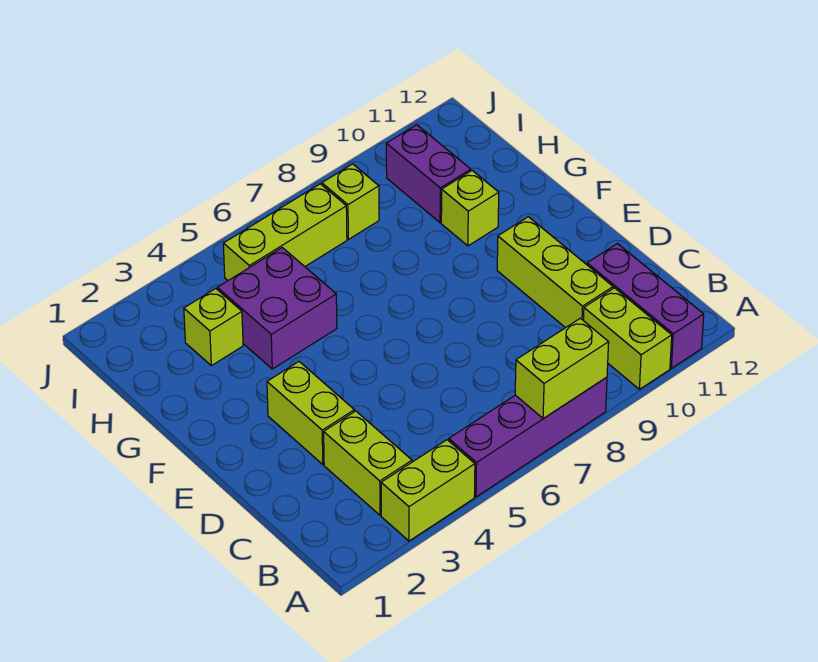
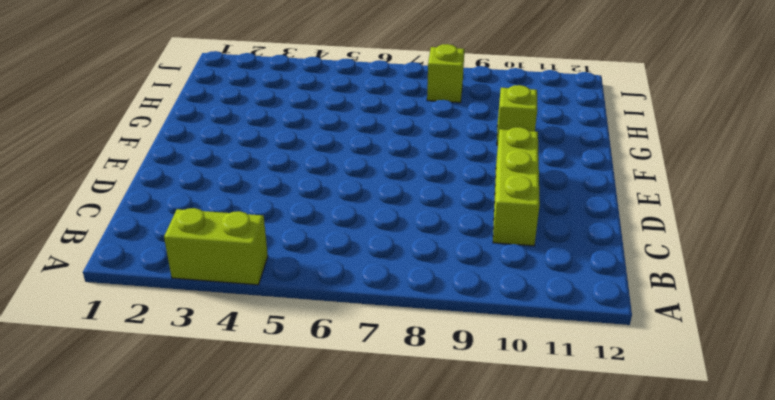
none -> purple brick A5:A8 level 1
none -> lime brick A10:B10 level 1
none -> purple brick A11:C11 level 1

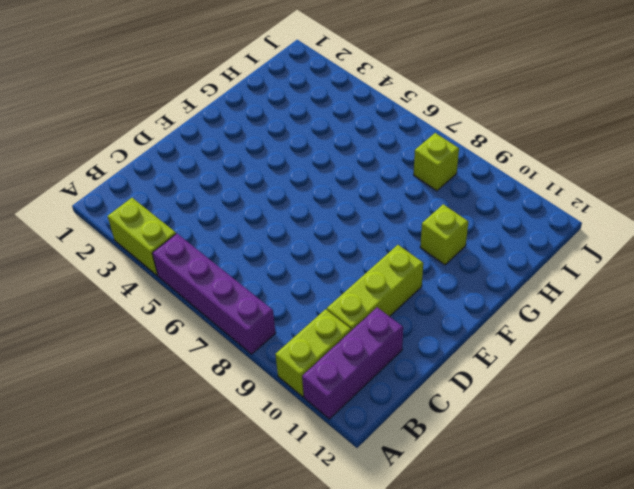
none -> lime brick B3:C3 level 1
none -> lime brick D3:E3 level 1
none -> purple brick G4:H5 level 1

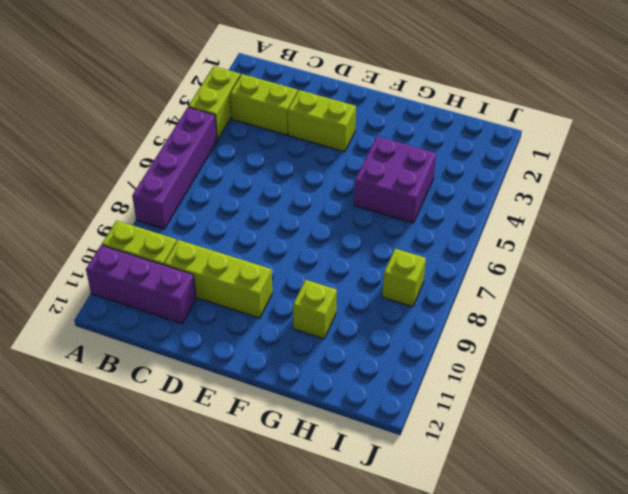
none -> lime brick H3 level 1
none -> purple brick H10:I10 level 1
none -> lime brick I5:I7 level 1

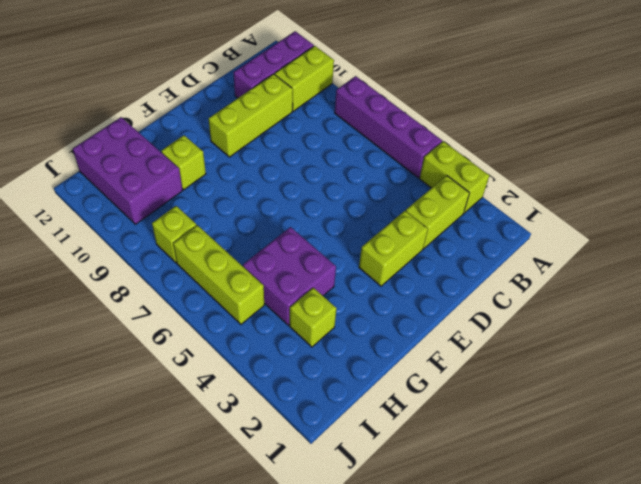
purple brick H10:I12 level 1 -> purple brick H10:I10 level 1
none -> lime brick A7:A8 level 2

